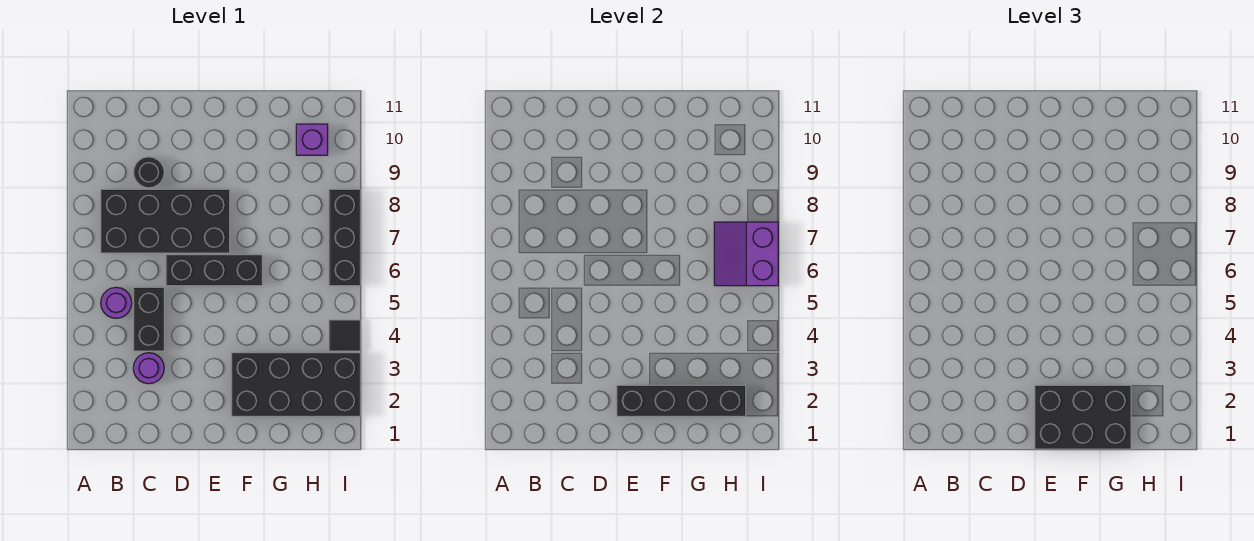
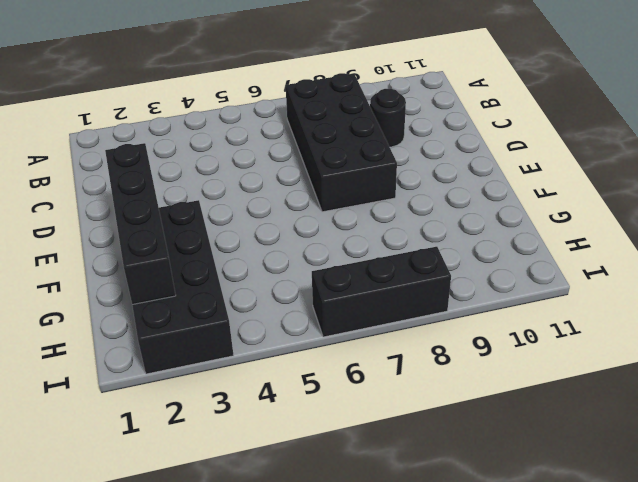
none -> purple round brick B5 level 1
none -> purple round brick C3 level 1
none -> black brick C4:C5 level 1

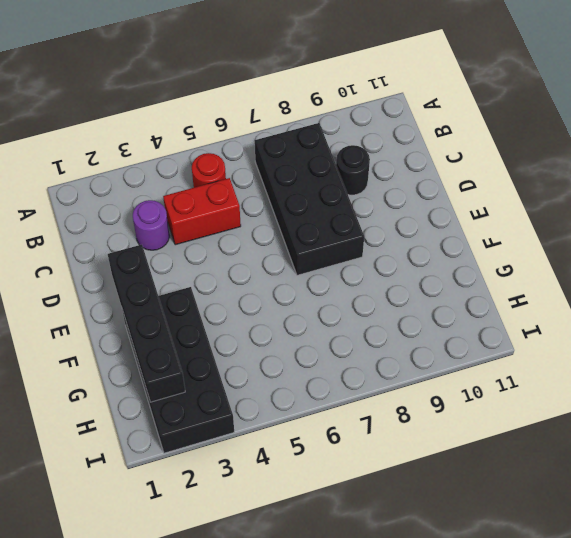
red round brick B5 level 1 -> purple round brick B5 level 1
red brick C4:C5 level 1 -> black brick C4:C5 level 1
none -> black brick D6:F6 level 1
none -> purple brick H10 level 1
none -> black tile I4 level 1

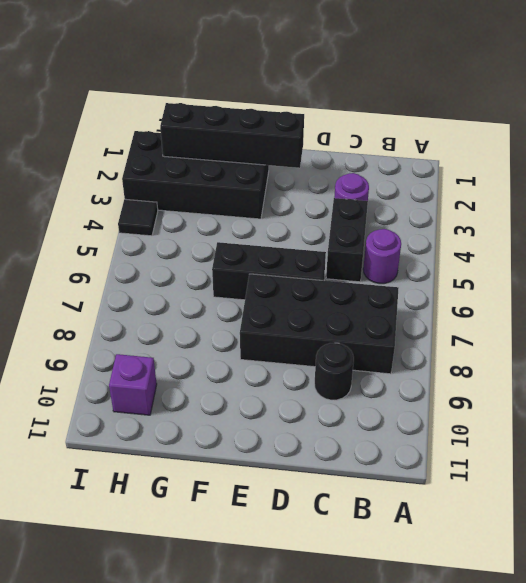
none -> black brick I6:I8 level 1
none -> purple slope H6:I7 level 2 top I
none -> black brick E1:G2 level 3

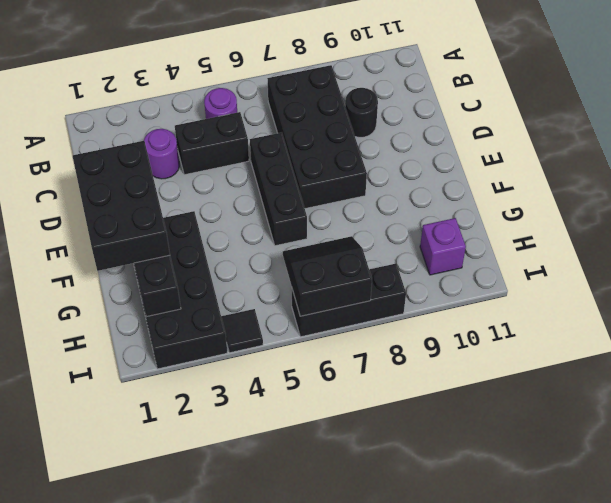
black slope H6:I7 level 2 top I -> purple slope H6:I7 level 2 top I

